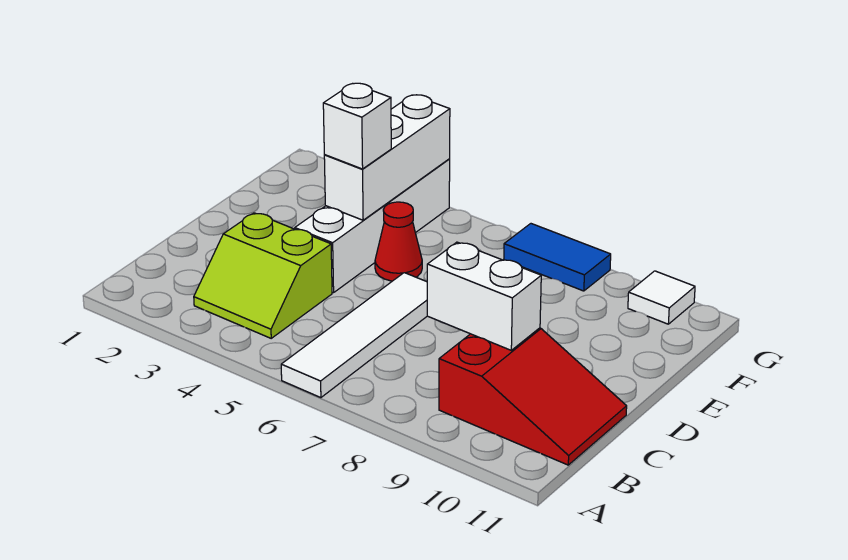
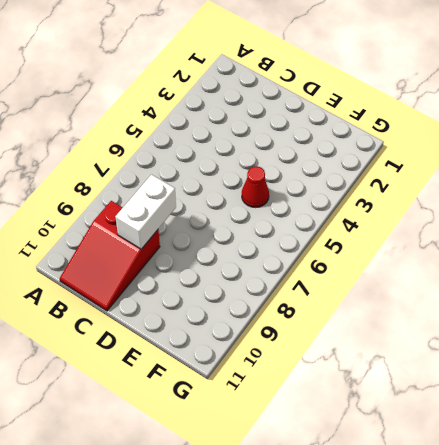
none -> white tile A6:D6 level 1
none -> lime slope B3:C4 level 1 top C

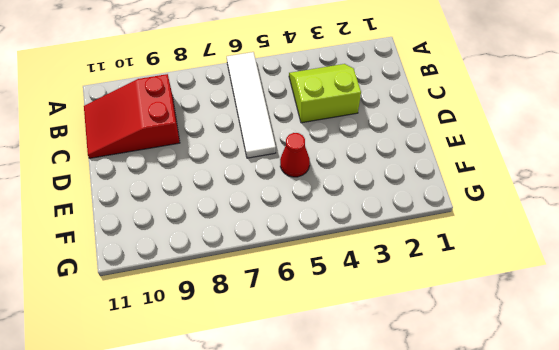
none -> white brick D4:G4 level 1
none -> blue tile G7:G8 level 1

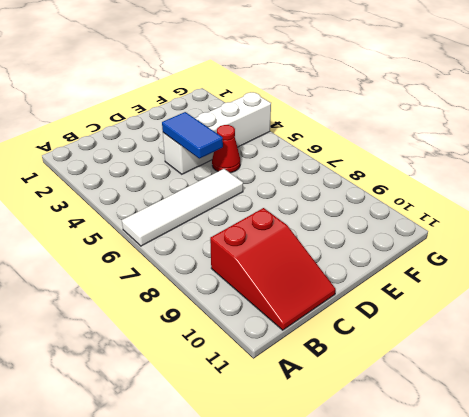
blue tile D4:D5 level 2 -> blue tile G7:G8 level 1
none -> lime slope B3:C4 level 1 top C
none -> white tile G10 level 1

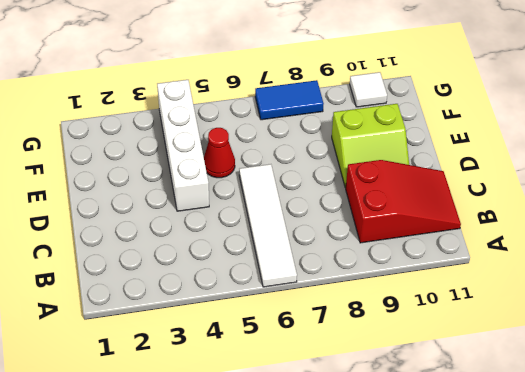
lime slope D9:E10 level 1 top E -> lime slope B3:C4 level 1 top C
none -> white brick C8:C9 level 2
none -> white brick E4:G4 level 2

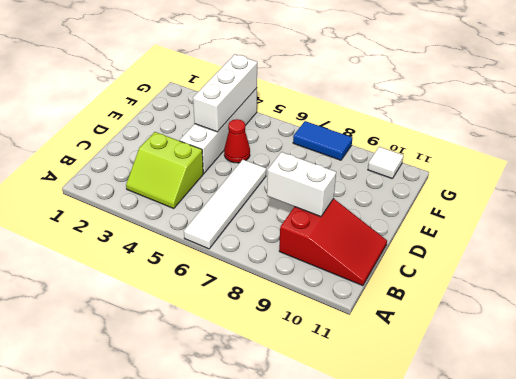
none -> white brick E4 level 3

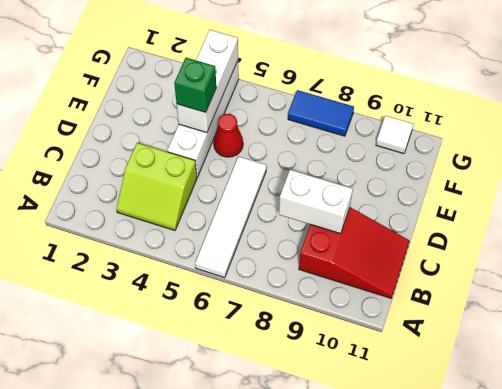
green brick E4 level 3 -> white brick E4 level 3

